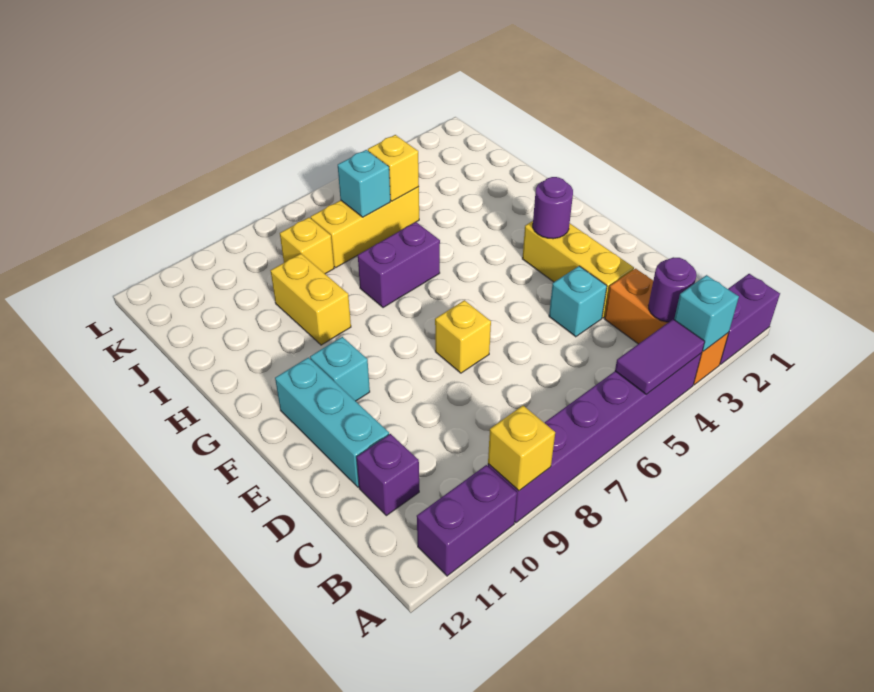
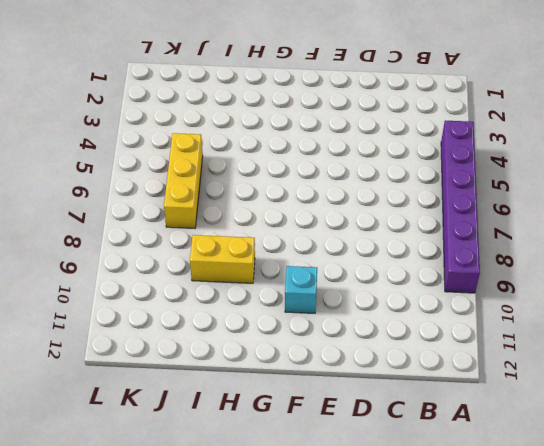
none -> purple brick A1:A2 level 1
none -> orange brick A3:C3 level 1
none -> purple brick A10:A11 level 1

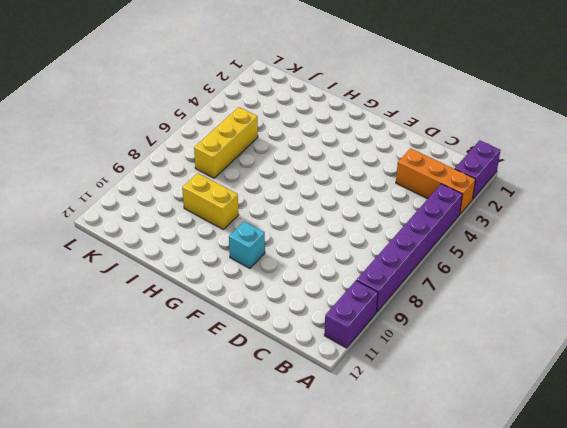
none -> purple brick C11 level 1
none -> yellow brick D3:F3 level 1
none -> cyan brick D4 level 1

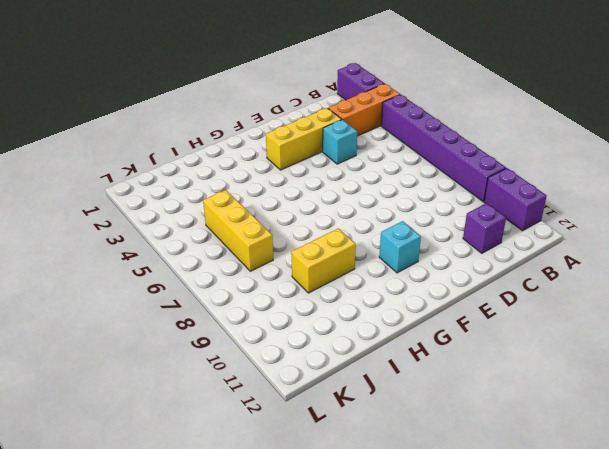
none -> cyan brick D11:F11 level 1
none -> yellow brick E7 level 1
none -> purple brick H6:H7 level 1

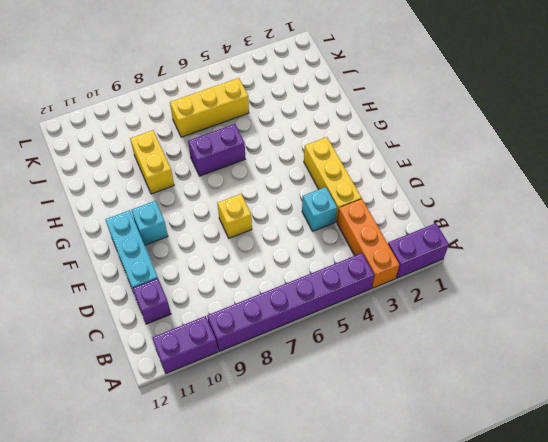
none -> yellow brick J8 level 1
none -> cyan brick A3 level 2
none -> purple tile A4:A5 level 2

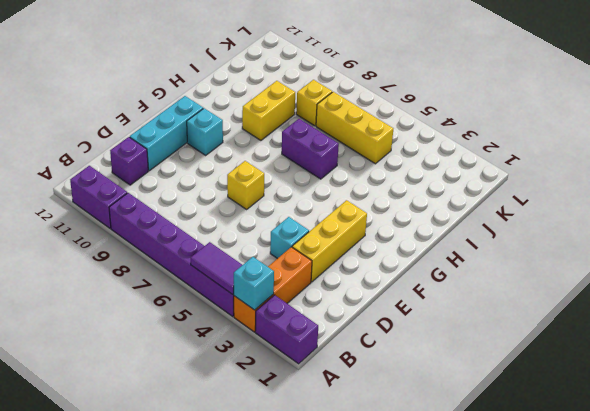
none -> yellow brick A9 level 2
none -> purple round brick B3 level 2
none -> purple round brick F3 level 2

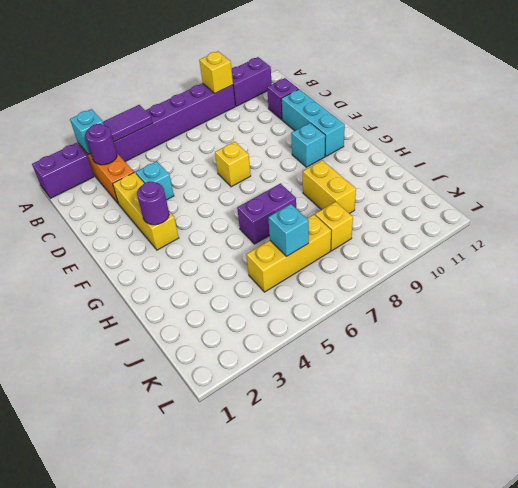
none -> yellow brick J5 level 2

